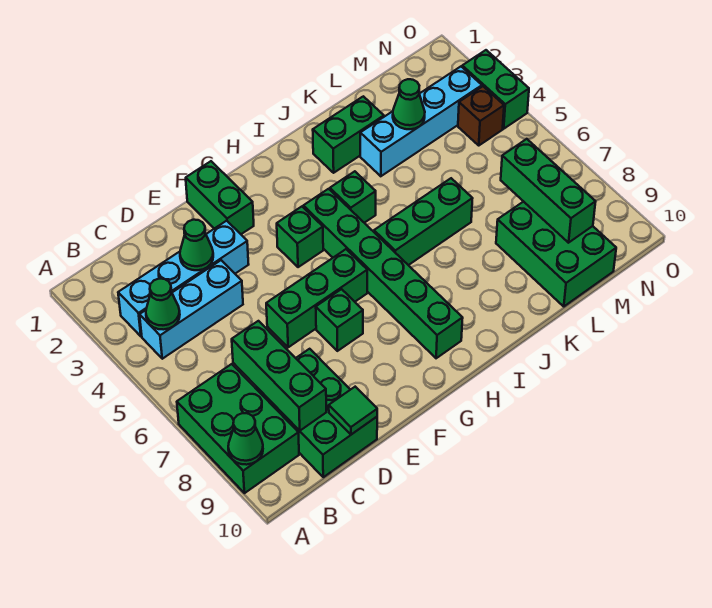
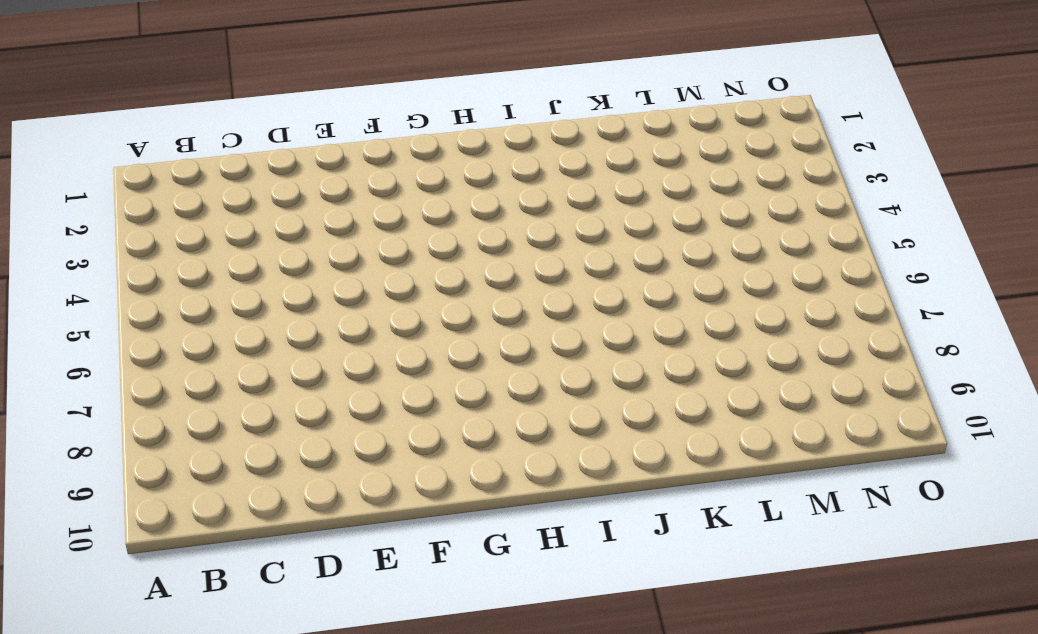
none -> green brick A7:B9 level 1
none -> cyan brick B3:E3 level 1
none -> cyan brick B4:D4 level 1

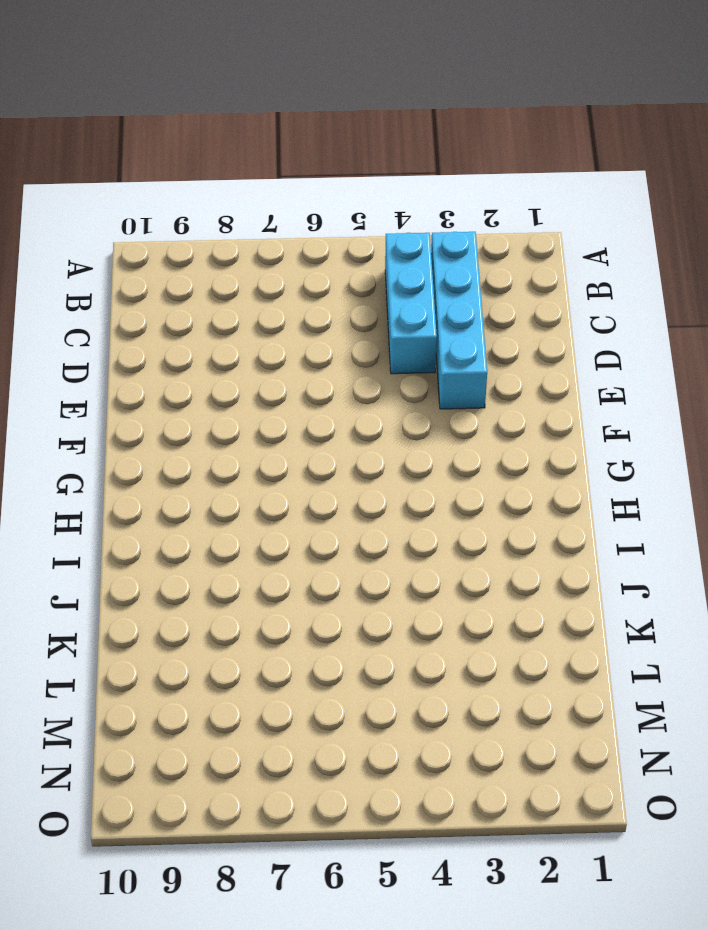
none -> green brick A7:B9 level 1
none -> green brick C8:D10 level 1
none -> green brick E6:G6 level 1

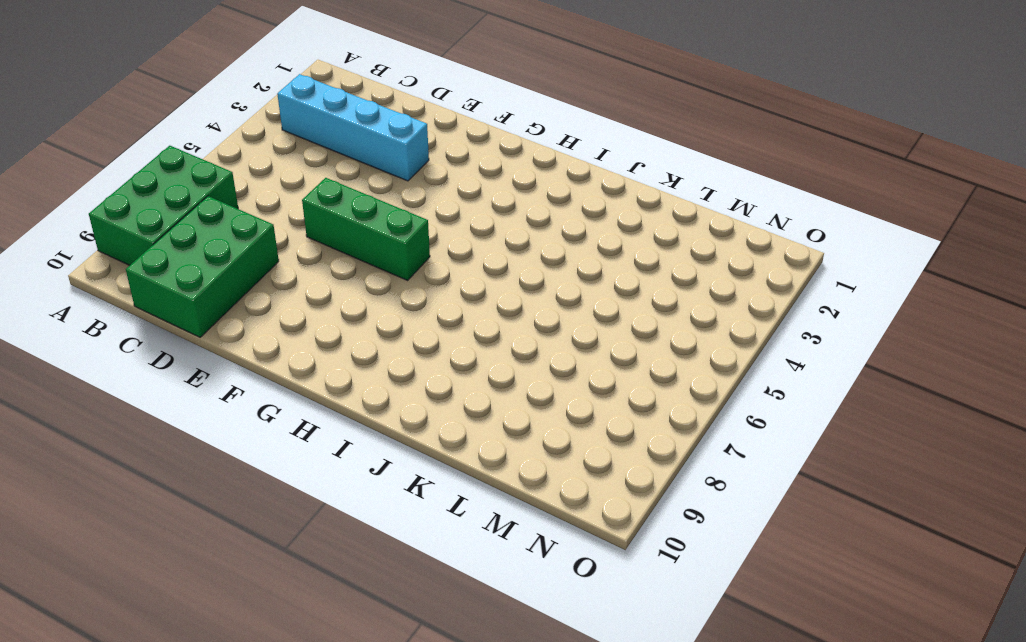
none -> cyan brick B4:D4 level 1
none -> green brick F1:F2 level 1
none -> green brick F7 level 1

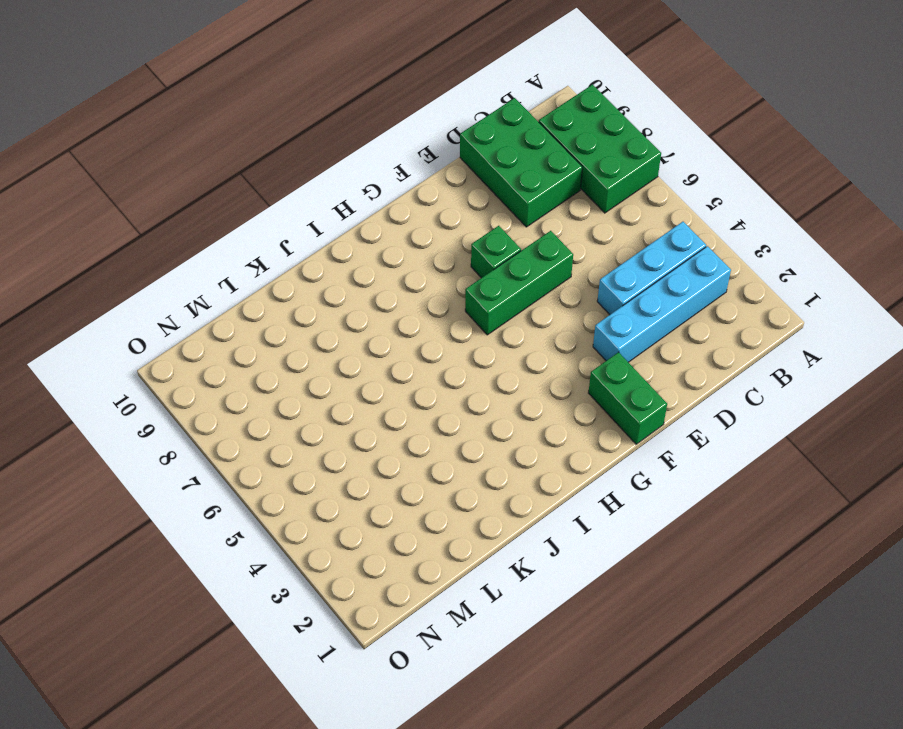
none -> green brick G4 level 1
none -> green brick H4:H9 level 1
none -> green brick I4 level 1

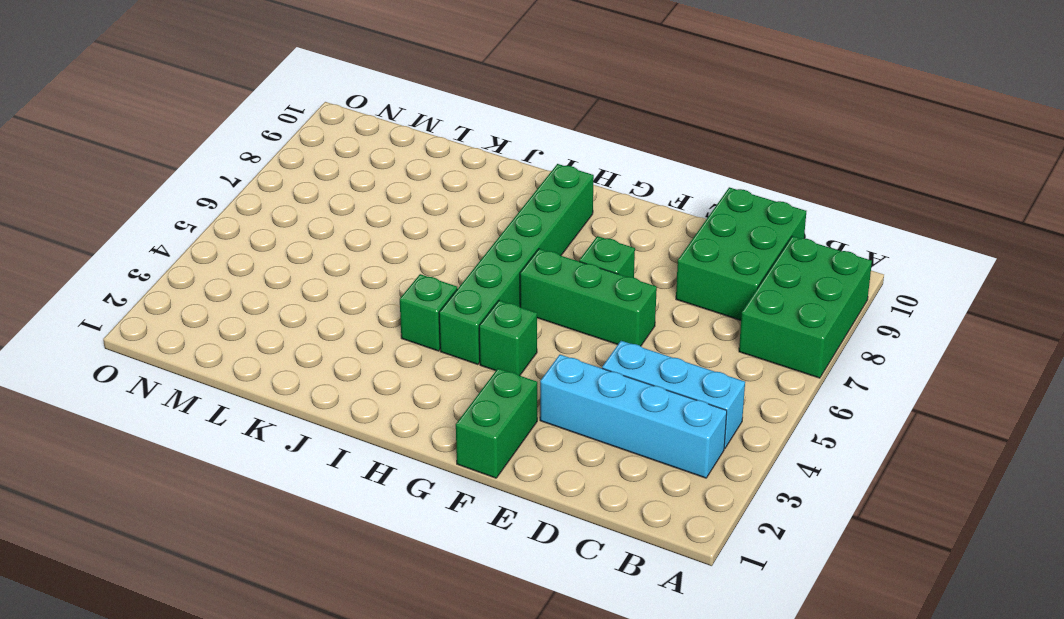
none -> green brick I6:K6 level 1
none -> green brick J2:K2 level 1
none -> cyan brick K3:N3 level 1

